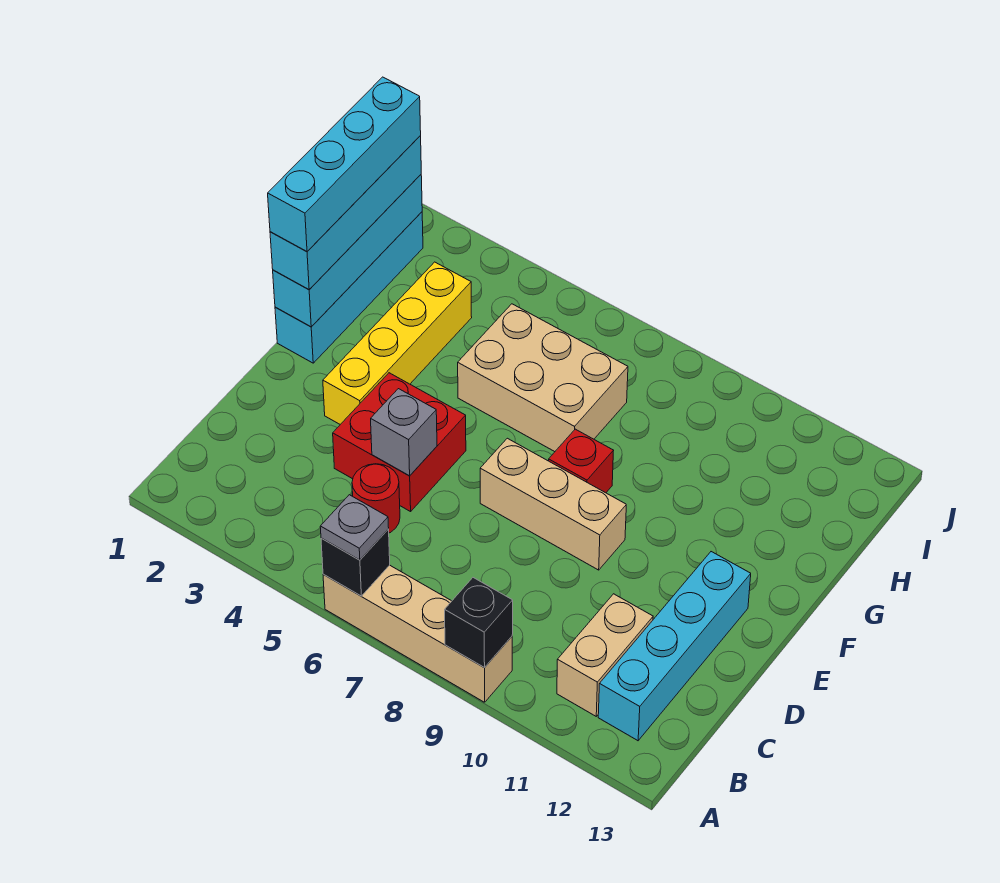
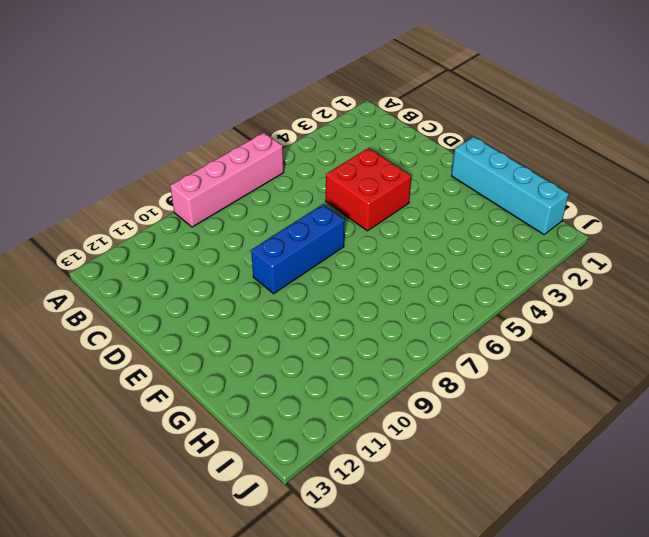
pink brick A6:A9 level 1 -> tan brick A6:A9 level 1
blue brick E7:E9 level 1 -> tan brick E7:E9 level 1
none -> tan brick B11:C11 level 1
none -> cyan brick B12:E12 level 1
none -> red round brick C5 level 1

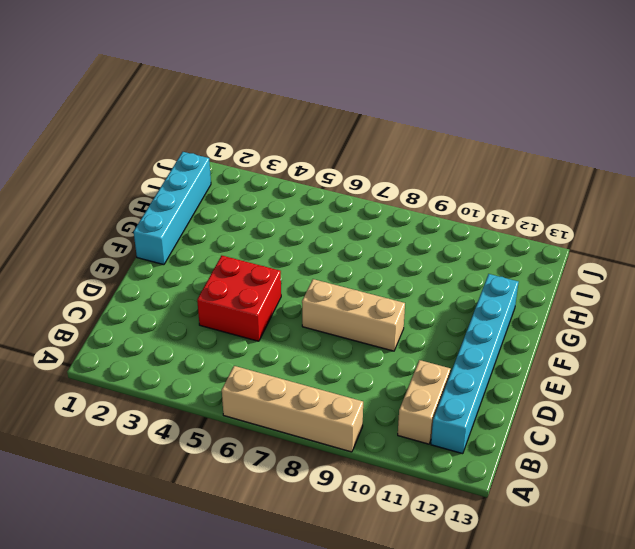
cyan brick B12:G12 level 1 -> cyan brick B12:E12 level 1
none -> red round brick C5 level 1
none -> yellow brick E3:H3 level 1
none -> red brick F8 level 1

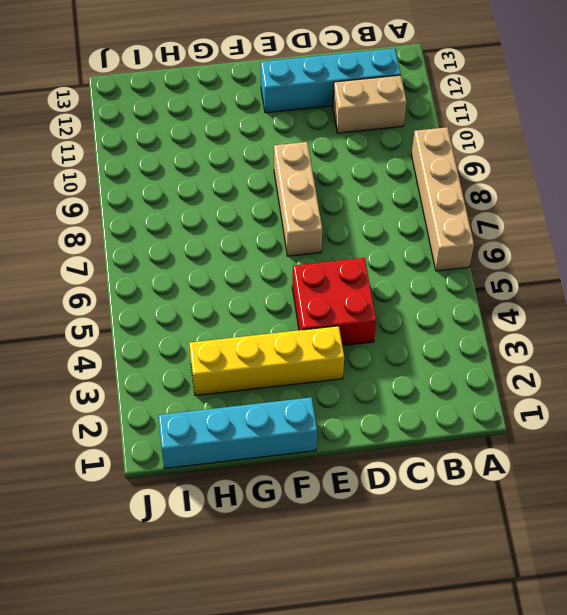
none -> red round brick C5 level 1
none -> red brick F8 level 1
none -> tan brick G5:H7 level 1

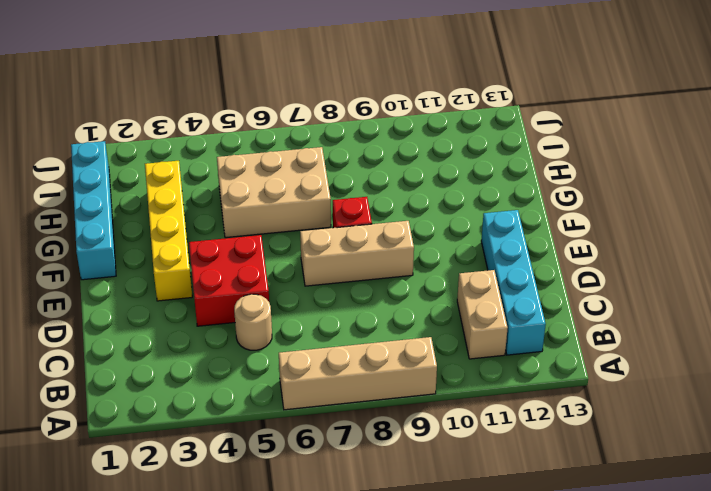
tan round brick C5 level 1 -> red round brick C5 level 1
none -> black brick A6 level 2
none -> black brick A9 level 2
none -> grey brick D5 level 2

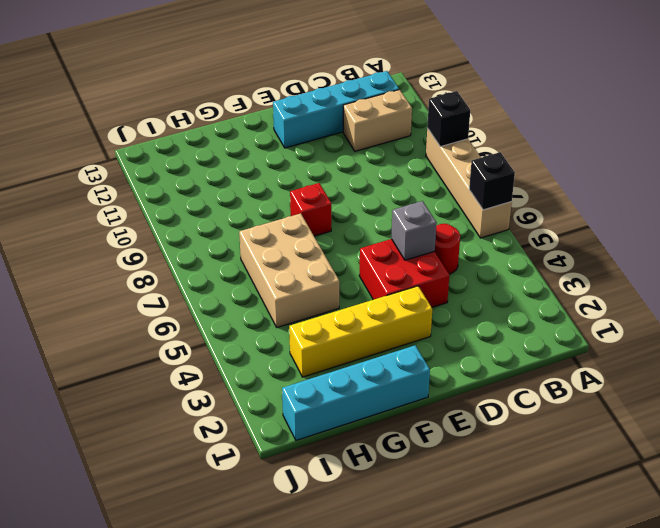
none -> tan brick E7:E9 level 1
none -> cyan brick F1:I1 level 2
none -> grey plate A6 level 3

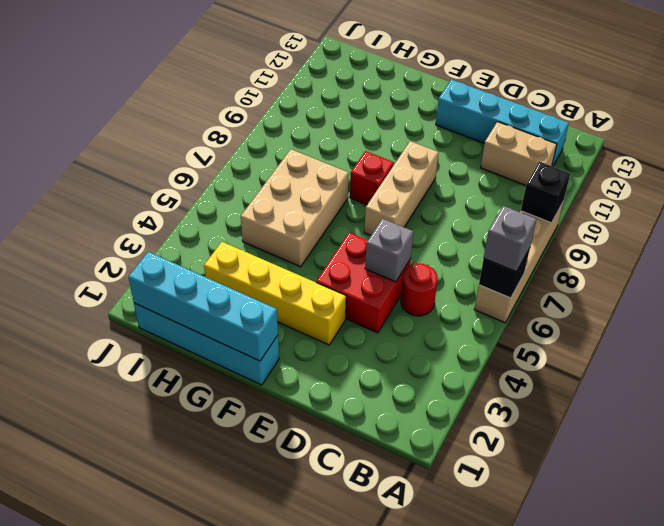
grey brick A6 level 3 -> grey plate A6 level 3
none -> cyan brick F1:I1 level 3
none -> cyan brick F1:I1 level 4

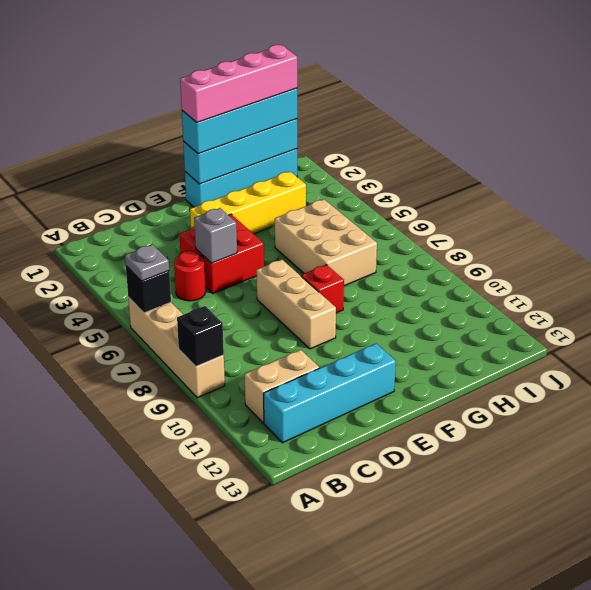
pink brick F1:I1 level 4 -> cyan brick F1:I1 level 4

